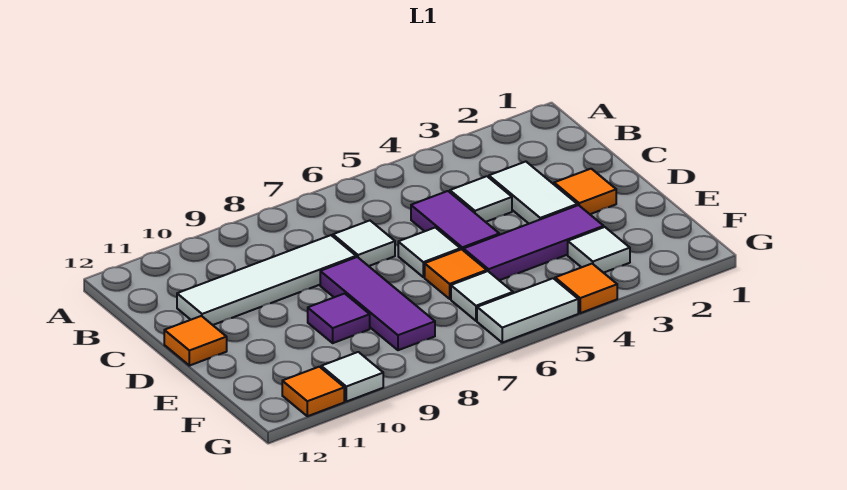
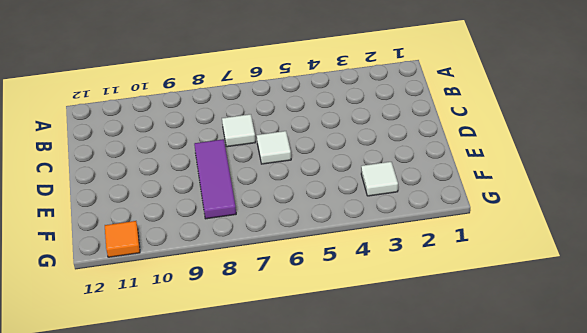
none -> white tile C3:D3 level 1
none -> white tile C4 level 1
none -> purple tile C5:D5 level 1

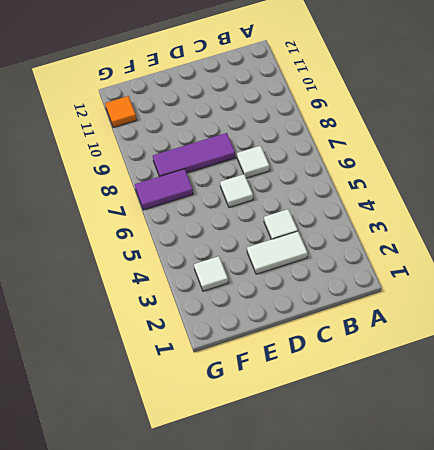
purple tile F7:G7 level 1 -> purple tile C5:D5 level 1
none -> white tile C8:C11 level 1
none -> orange tile D2 level 1
none -> orange tile D12 level 1

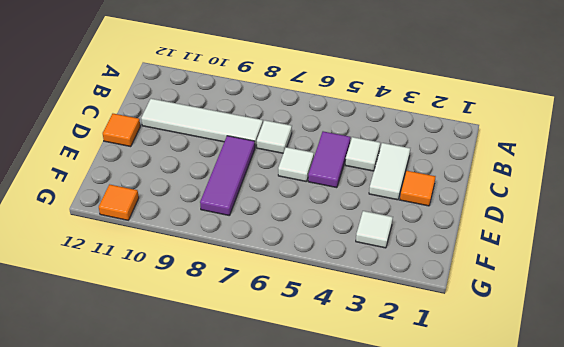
none -> purple tile E3:E5 level 1
none -> orange tile E6 level 1
none -> purple tile E9 level 1

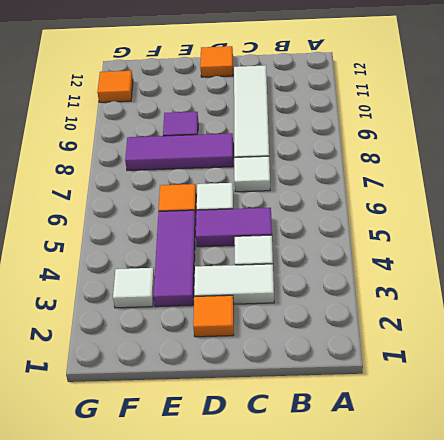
none -> white tile F6 level 1
none -> orange tile G4 level 1
none -> white tile G5:G6 level 1

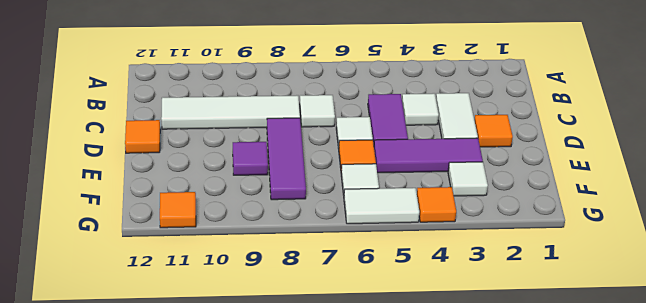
none -> white tile G10 level 1

